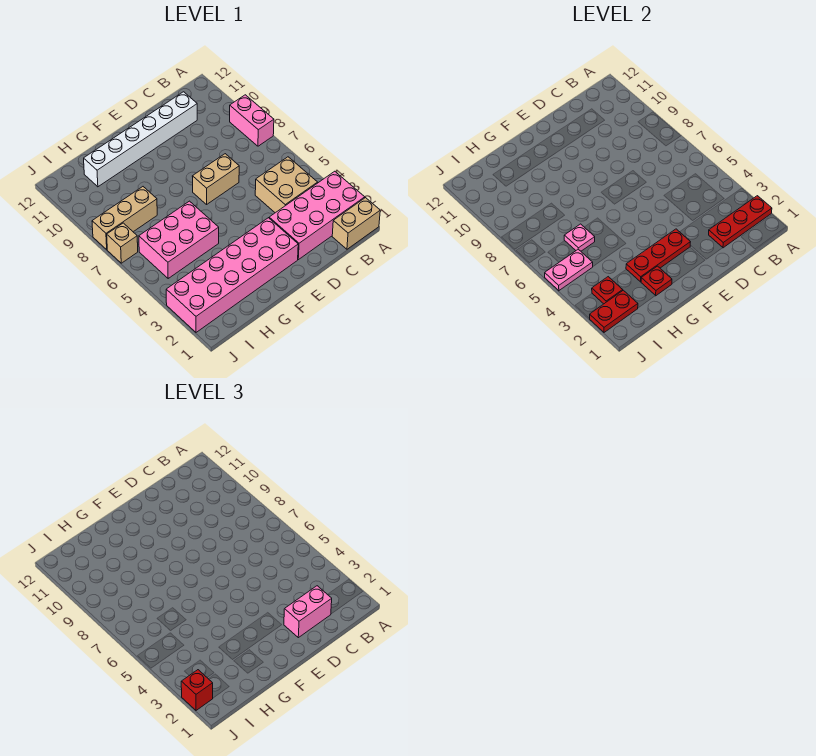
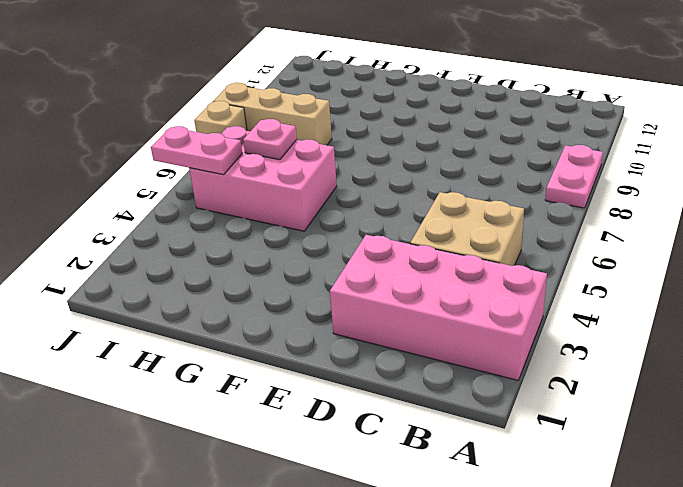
pink plate A8:A9 level 1 -> pink brick A8:A9 level 1
none -> tan brick A1:B1 level 1
none -> white brick C11:H11 level 1
none -> tan brick D7:E7 level 1

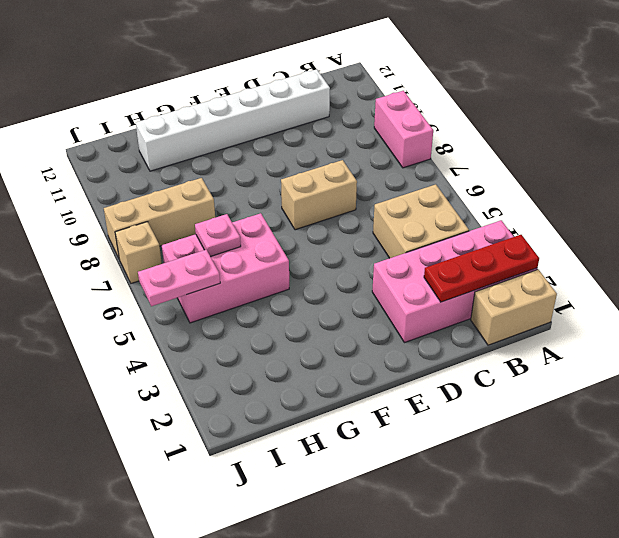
none -> pink brick E2:J3 level 1
none -> red plate E3:G3 level 2
none -> red plate G2 level 2

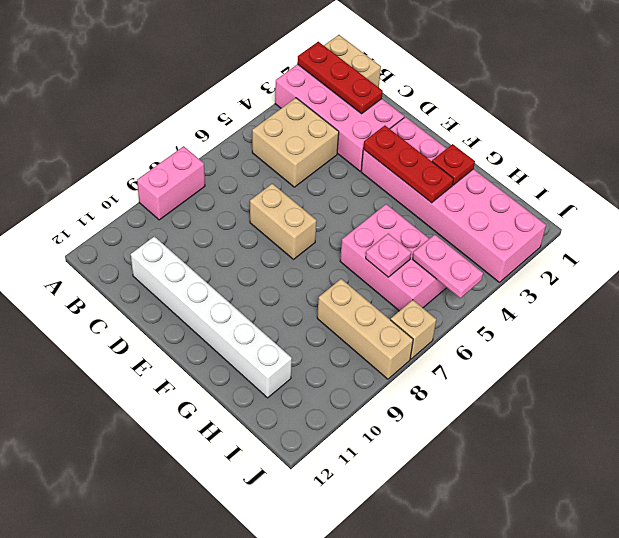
none -> red plate I2:J2 level 2
none -> red plate I3 level 2
none -> pink brick C2:D2 level 3

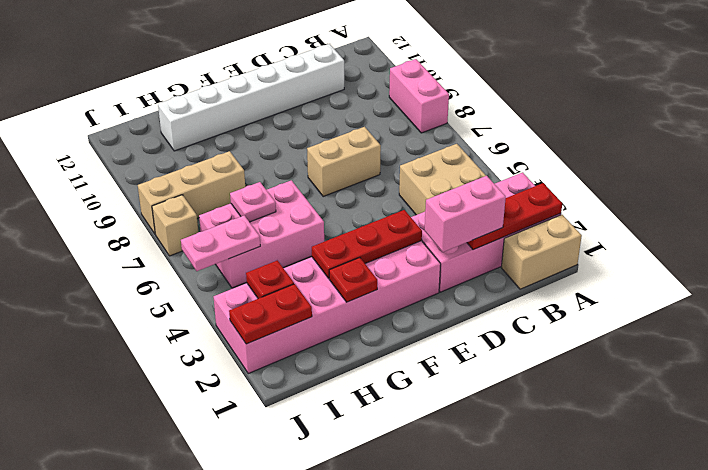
none -> red brick J2 level 3

